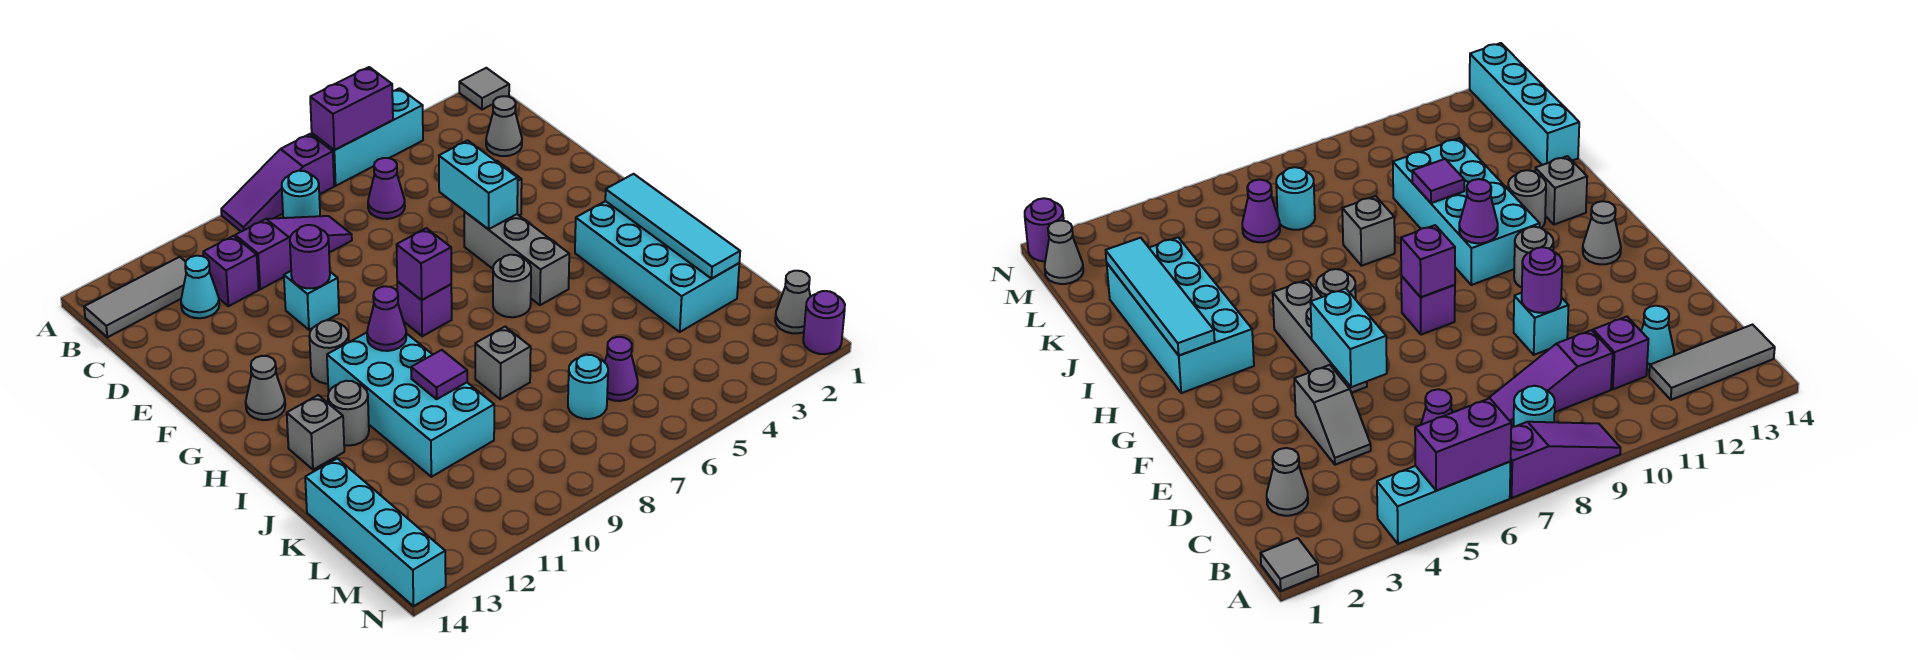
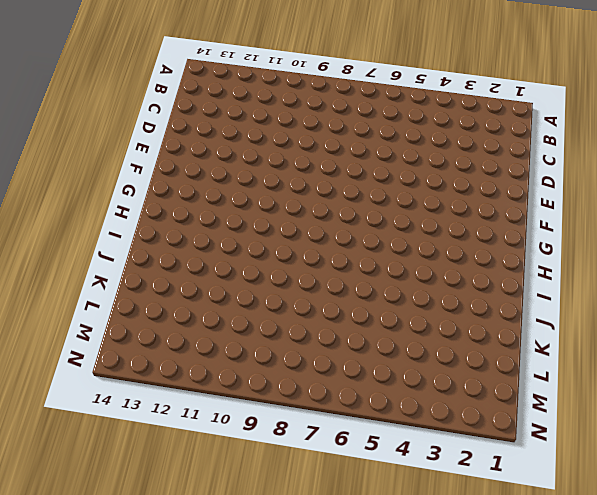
none -> grey tile A1 level 1
none -> cyan brick A4:A6 level 1
none -> purple slope A7:A9 level 1 top 7
none -> cyan round brick B8 level 1

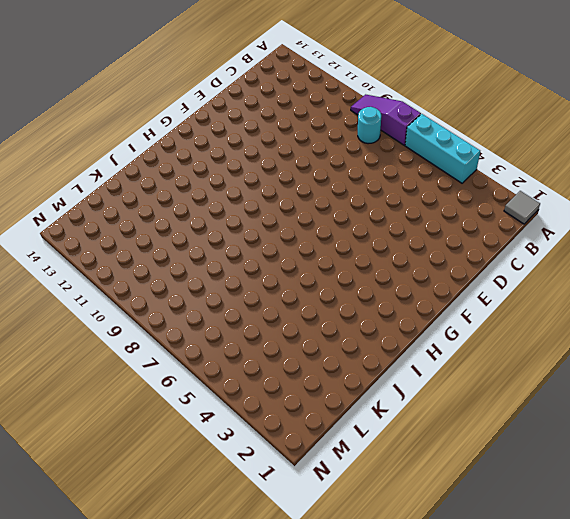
none -> grey tile B12:B14 level 1
none -> grey cone C2 level 1
none -> purple cone C6 level 1
none -> purple slope C8:C10 level 1 top 10

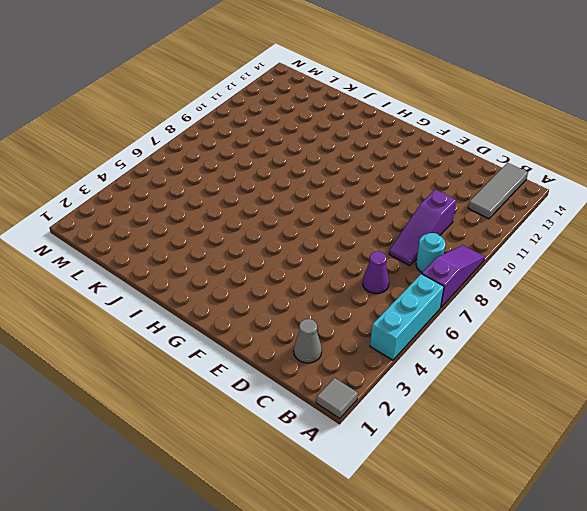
none -> purple brick C11 level 1
none -> cyan cone C12 level 1
none -> grey slope D4:E4 level 1 top E
none -> cyan brick E10 level 1

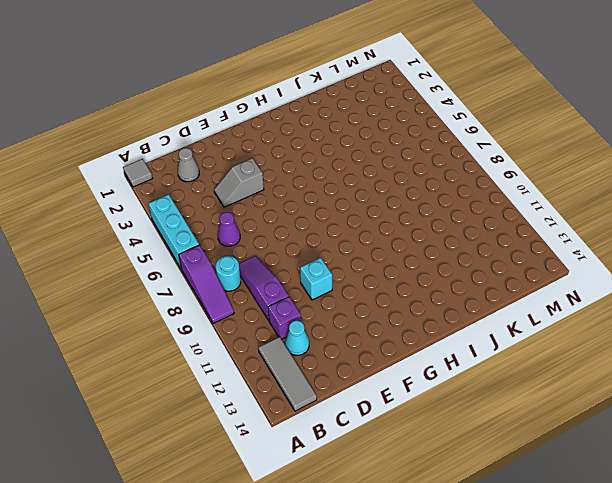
none -> grey brick F5:H5 level 1
none -> purple brick G8 level 1
none -> grey round brick G11 level 1
none -> grey cone G13 level 1

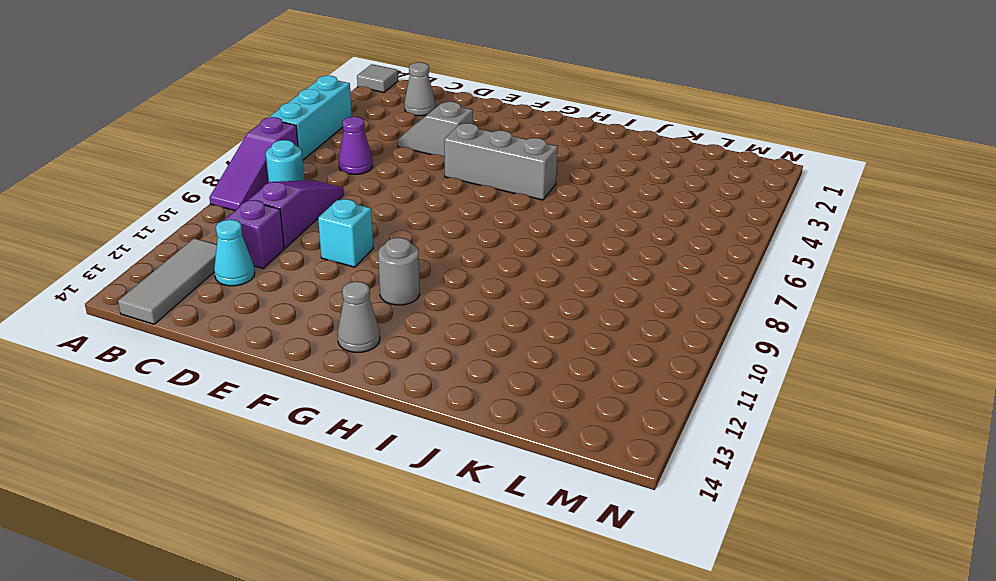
none -> purple brick G8 level 1
none -> cyan brick H2:K3 level 1
none -> grey round brick H6 level 1
none -> cyan brick H10:K11 level 1

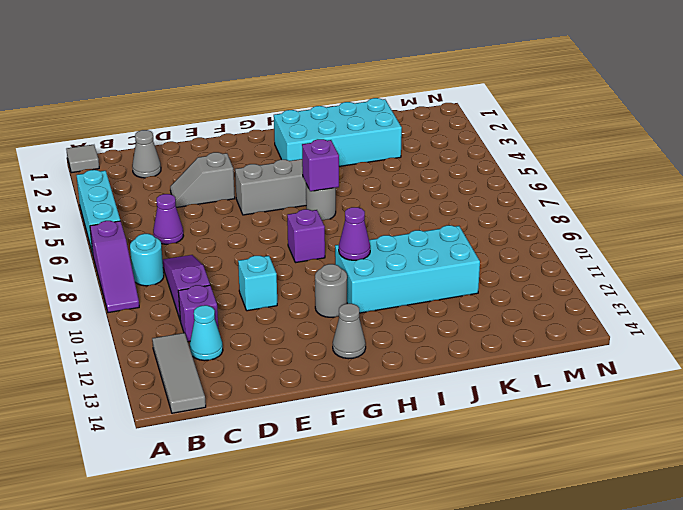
purple brick H6 level 2 -> purple brick G8 level 2
none -> grey round brick I12 level 1
none -> grey brick I13 level 1
none -> grey brick J8 level 1
none -> cyan brick K14:N14 level 1

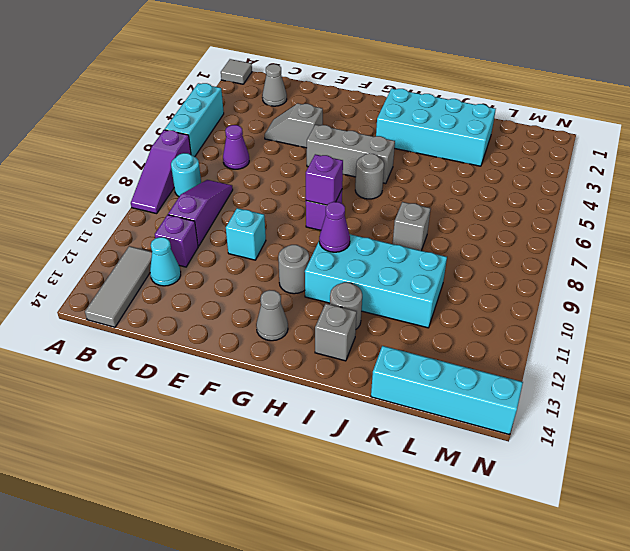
none -> purple cone L6 level 1
none -> cyan round brick L7 level 1
none -> grey cone M1 level 1
none -> purple round brick N1 level 1

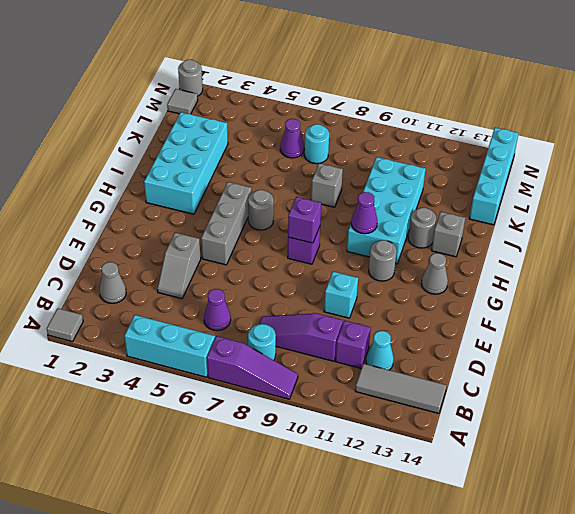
grey tile M1 level 1 -> grey cone M1 level 1
grey round brick N1 level 1 -> purple round brick N1 level 1
none -> purple brick A5:A6 level 2
none -> cyan brick E5:F5 level 2
none -> purple round brick E10 level 2
none -> cyan tile H2:K2 level 2

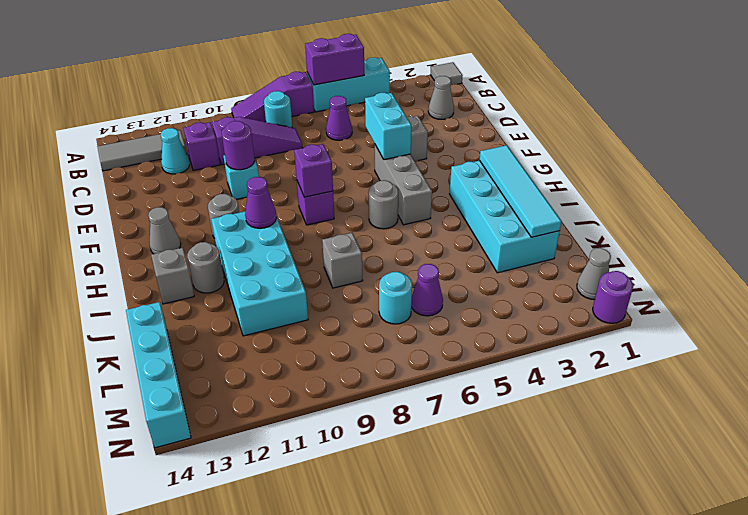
none -> purple tile J10 level 2

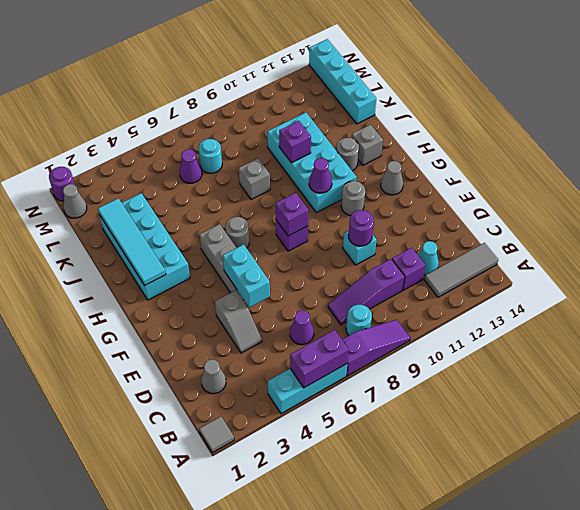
purple brick J10 level 2 -> purple tile J10 level 2

